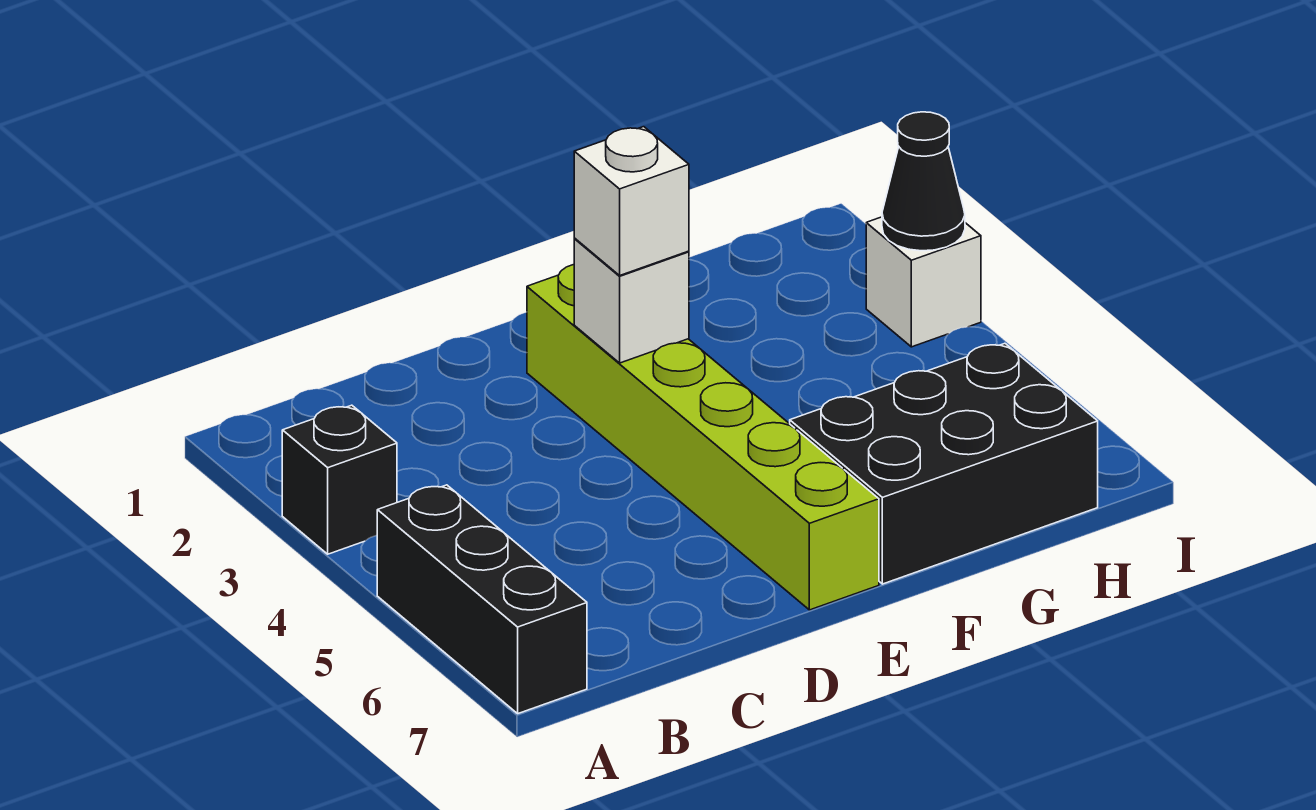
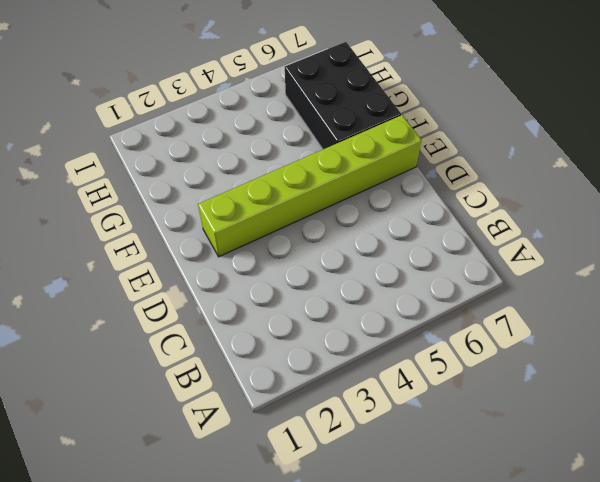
none -> black brick A3 level 1
none -> black brick A5:A7 level 1

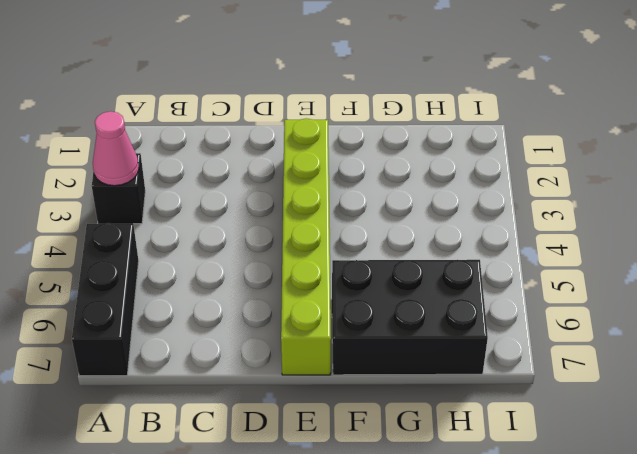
pink cone A3 level 2 -> none
none -> white brick I3 level 1
none -> white brick E3 level 2

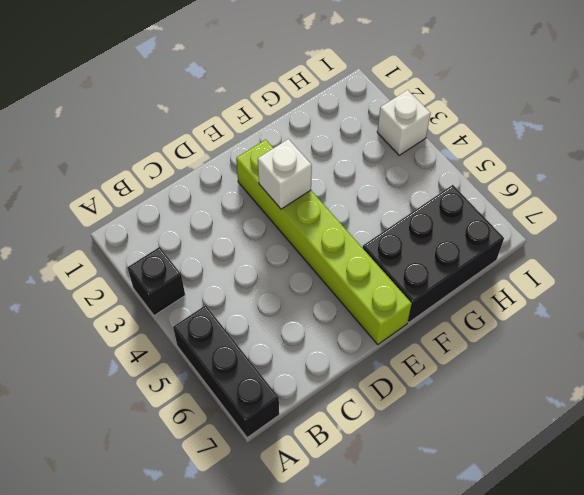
none -> black cone I3 level 2
none -> white brick E3 level 3

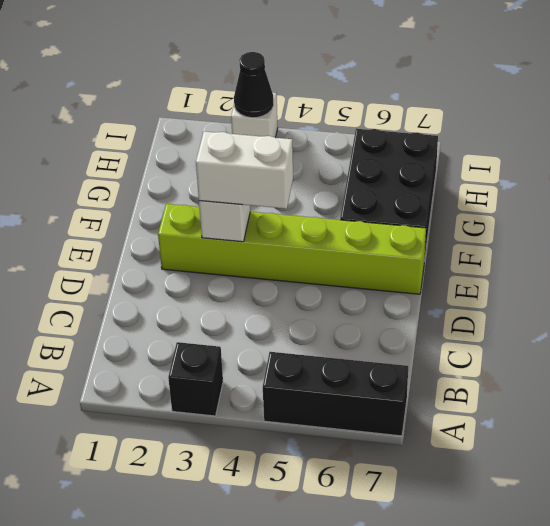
white brick E3:E4 level 3 -> white brick E3 level 3

